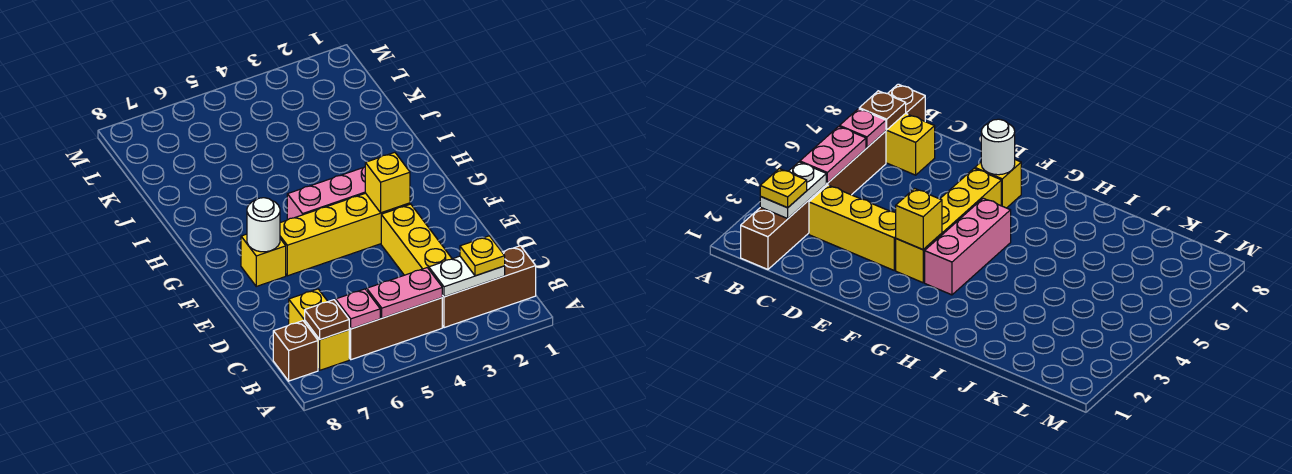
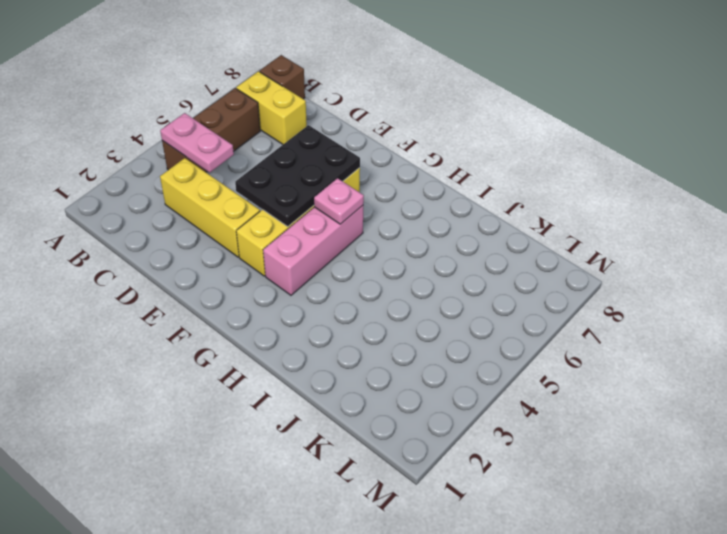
pink plate B4:C4 level 2 -> pink plate B4:B5 level 2
black plate E4:F6 level 2 -> none
pink plate G5 level 2 -> pink plate B6 level 2
none -> brown brick B1:B3 level 1
none -> yellow brick F7 level 1
none -> white plate B2:B3 level 2

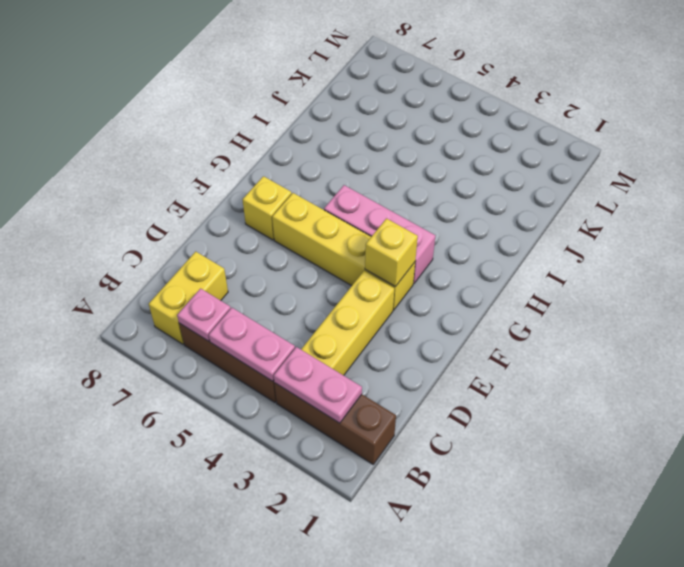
pink plate B2:B3 level 2 -> white plate B2:B3 level 2
none -> brown brick B8 level 1
none -> brown plate B7 level 2
none -> white round brick F7 level 2

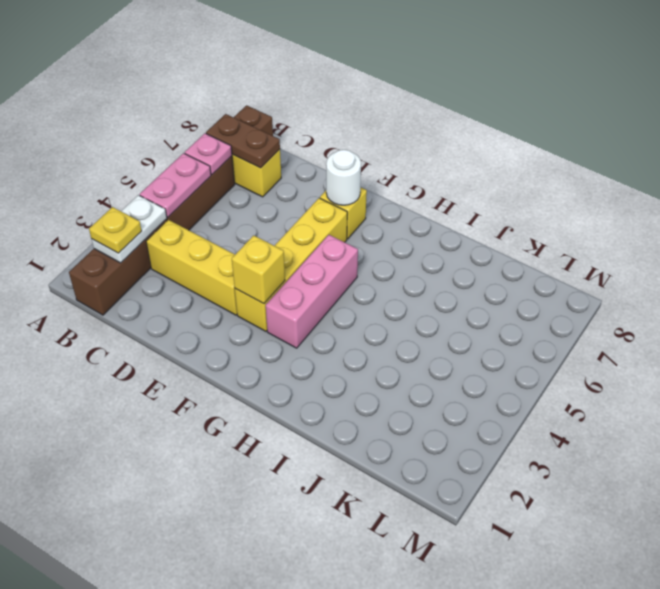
brown plate B7:C7 level 2 -> brown plate B7 level 2

